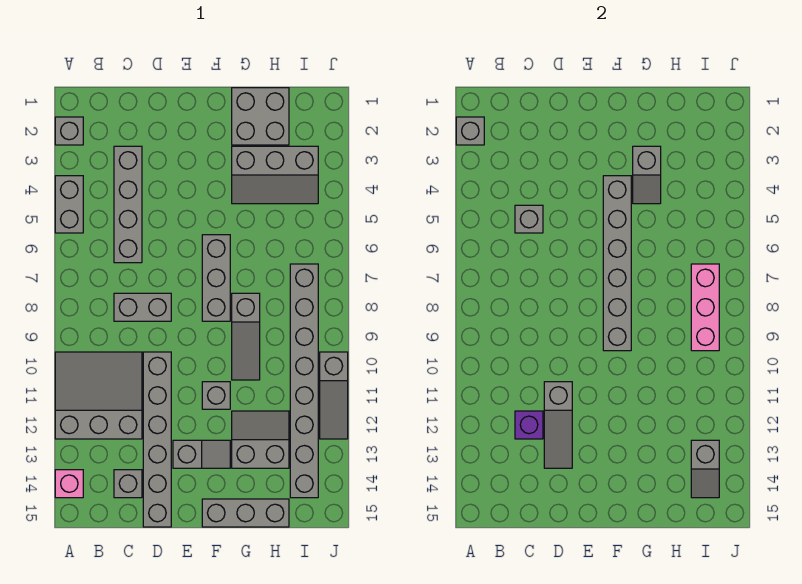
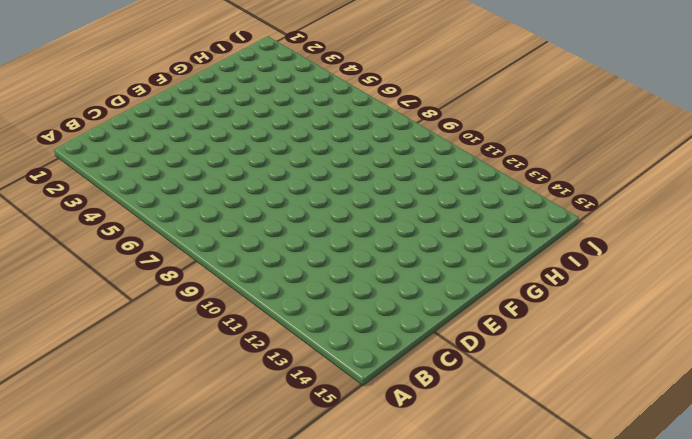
none -> grey brick A2 level 1
none -> grey brick A4:A5 level 1
none -> grey slope A10:C12 level 1 top 12

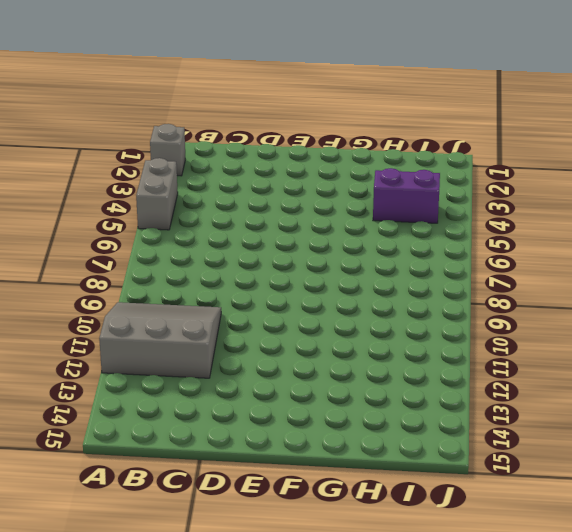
purple brick H4:I4 level 1 -> grey slope G3:I4 level 1 top 3
none -> pink brick A14 level 1
none -> grey brick C3:C6 level 1
none -> grey brick C8:D8 level 1

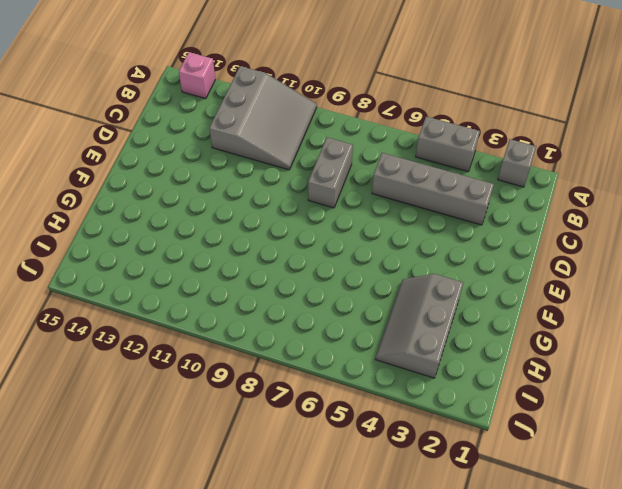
none -> grey brick C14 level 1
none -> grey brick D10:D15 level 1
none -> grey slope E13:F13 level 1 top E

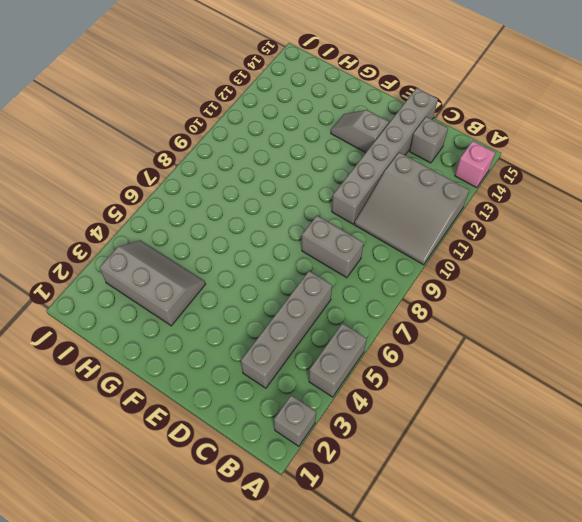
none -> grey brick F6:F8 level 1
none -> grey brick F11 level 1
none -> grey brick F15:H15 level 1

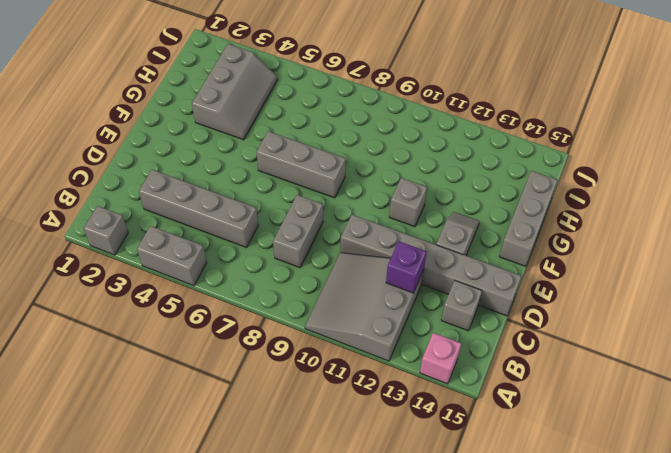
none -> grey brick G1:H2 level 1
none -> grey slope G8:G10 level 1 top 8
none -> grey slope G12:H13 level 1 top 13

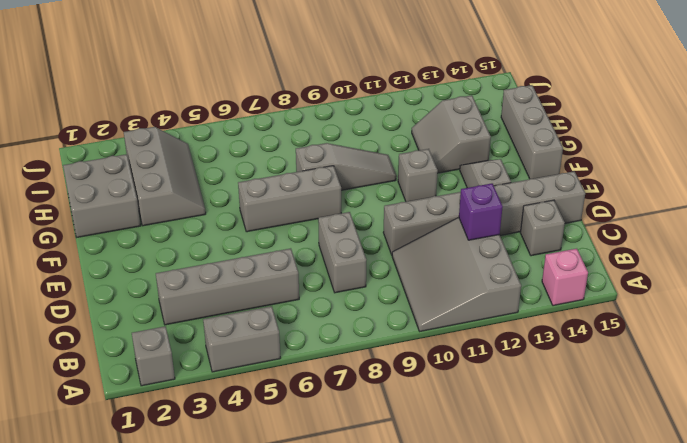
none -> grey brick I7:I14 level 1
none -> grey slope J10:J12 level 1 top 10
none -> grey brick A2 level 2

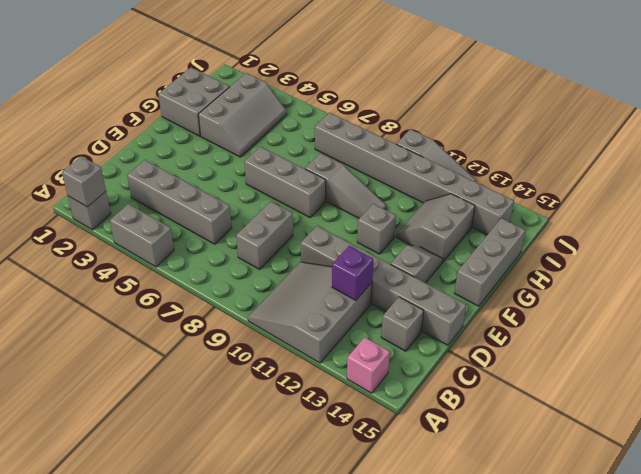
none -> grey brick C5 level 2
none -> grey slope D11:D13 level 2 top 11
none -> grey brick F4:F9 level 2

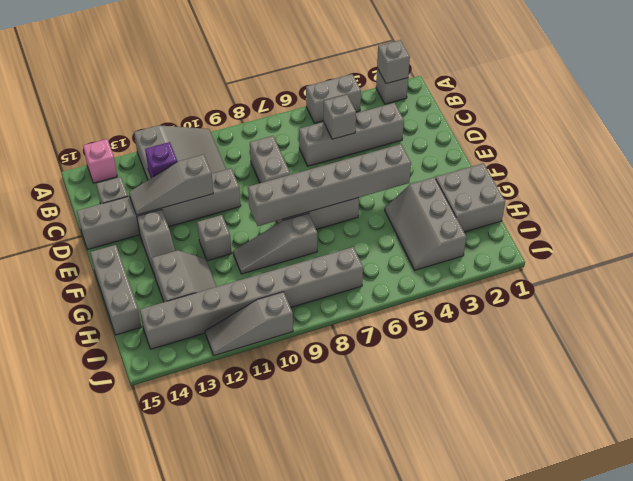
none -> grey slope G3:G4 level 2 top 3
none -> pink brick I7:I9 level 2
none -> grey slope I13:I14 level 2 top 13

